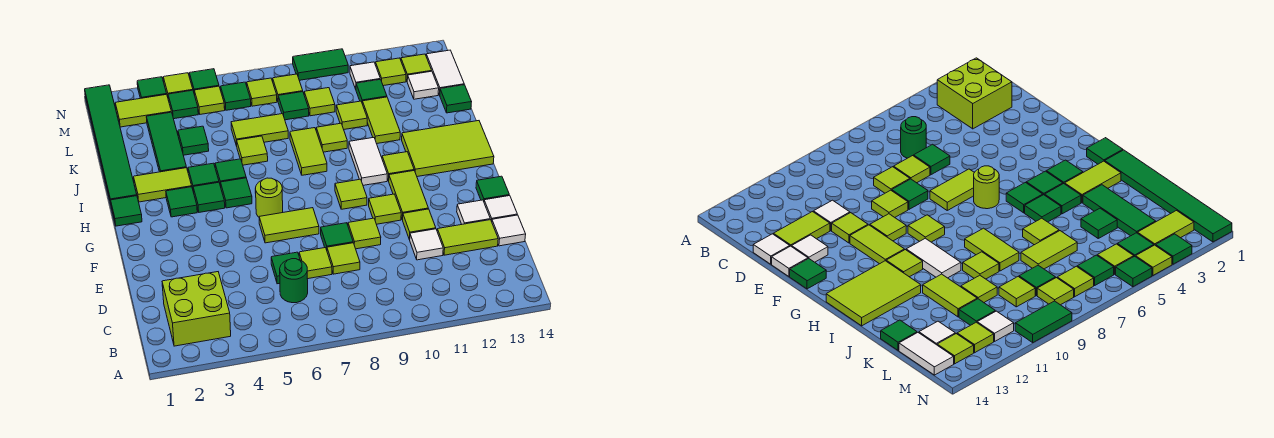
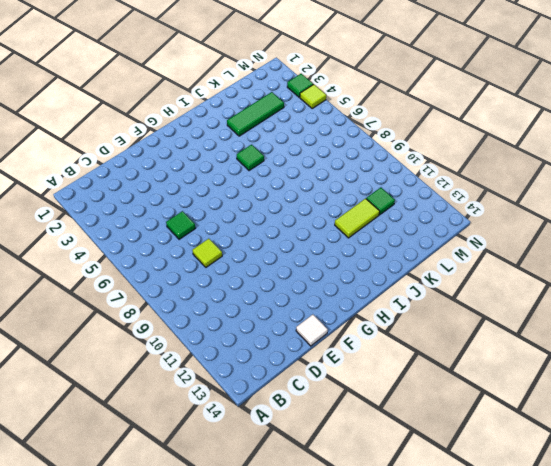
none -> lime brick B2:C3 level 1
none -> green round brick C6 level 1
none -> lime tile D7 level 1
none -> white tile D11 level 1

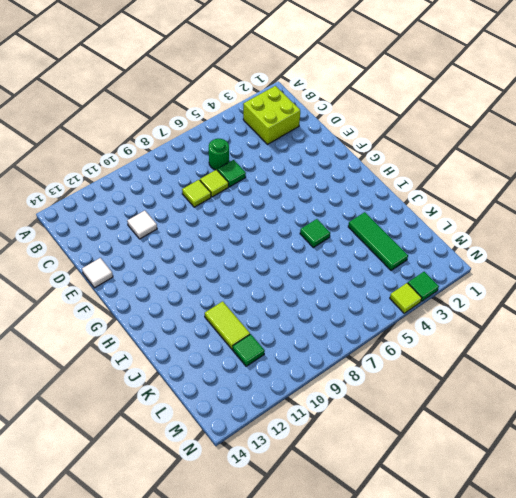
none -> lime tile D12:D13 level 1
none -> white tile D14 level 1
none -> green tile E8 level 1
none -> lime tile E9 level 1

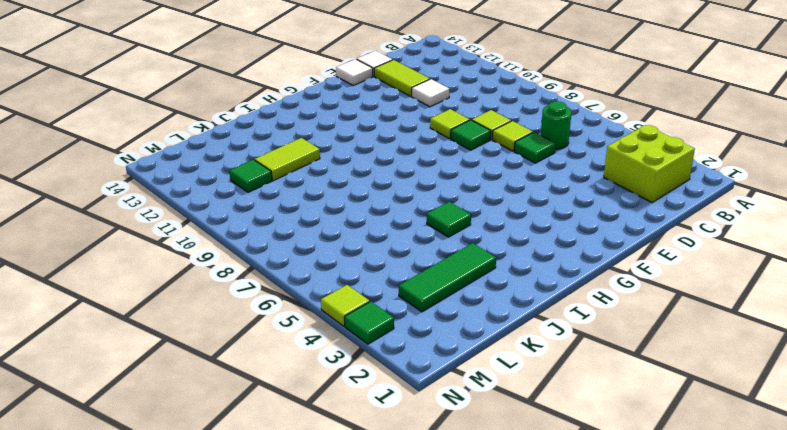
none -> lime tile E11 level 1
none -> white tile E13 level 1
none -> lime tile F6:F7 level 1
none -> lime tile F10 level 1

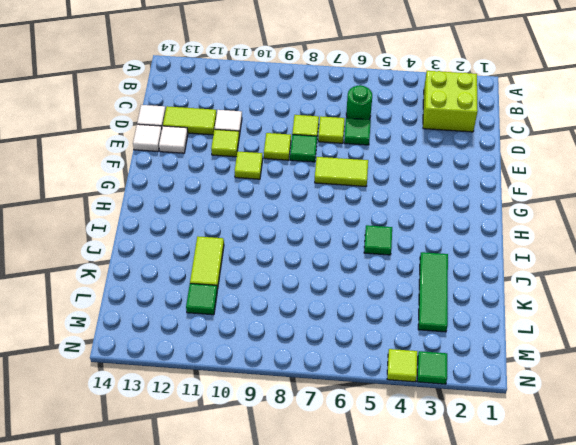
none -> lime tile F11:G11 level 1
none -> green tile F14 level 1
none -> lime round brick G6 level 1
none -> lime tile G9 level 1

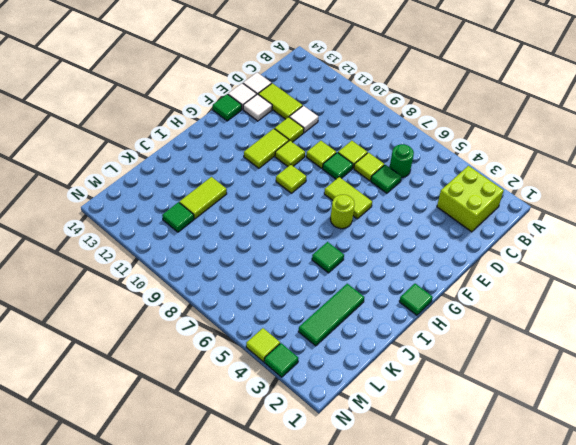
none -> green tile H3 level 1
none -> green tile H4 level 1
none -> green tile H5 level 1
none -> white tile H10:I10 level 1

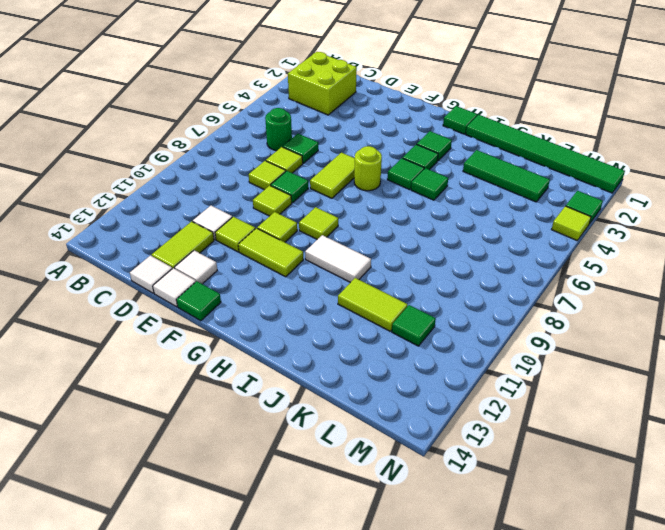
none -> lime tile H11 level 1
none -> lime tile H12:I14 level 1
none -> lime tile I2:I3 level 1
none -> green tile I4 level 1

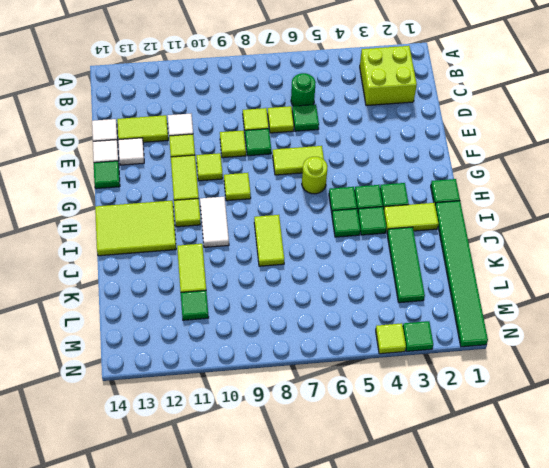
none -> lime tile J6 level 1
none -> lime tile J9 level 1
none -> green tile K4 level 1
none -> lime tile K6:K7 level 1

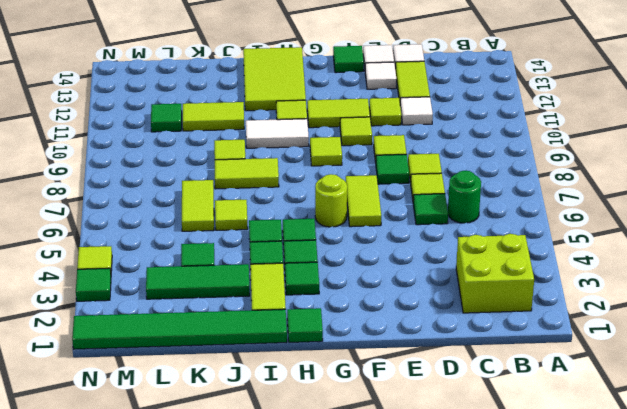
none -> lime tile K10 level 1
none -> green tile K14 level 1
none -> green tile L8 level 1
none -> lime tile L9 level 1

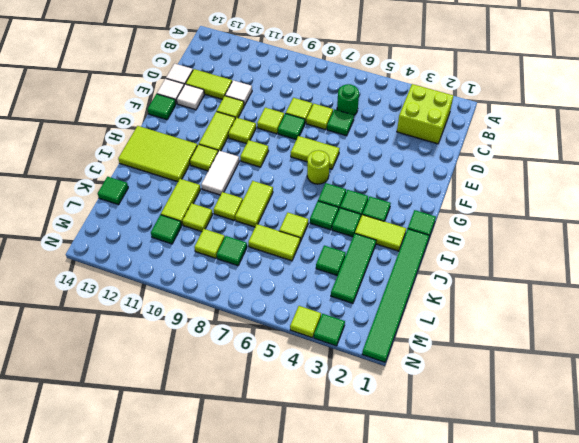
none -> white tile L13 level 1
none -> white tile L14:M14 level 1
none -> lime tile M2:M3 level 1
none -> green tile M4 level 1

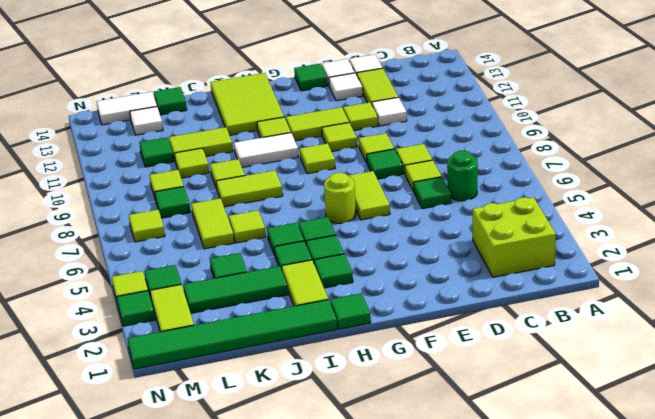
none -> lime tile M5 level 1
none -> green tile M6 level 1
none -> lime tile M8 level 1
none -> white tile M11 level 1

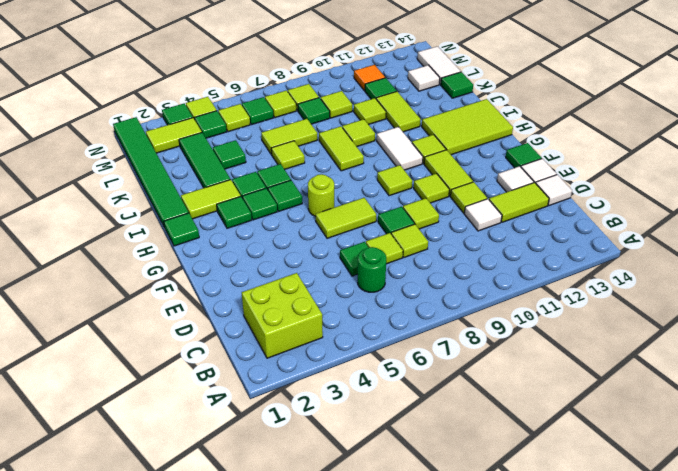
orange tile M11 level 1 -> white tile M11 level 1
none -> lime tile M12 level 1
none -> lime tile M13 level 1
none -> green tile N5 level 1
none -> green tile N9:N10 level 1

